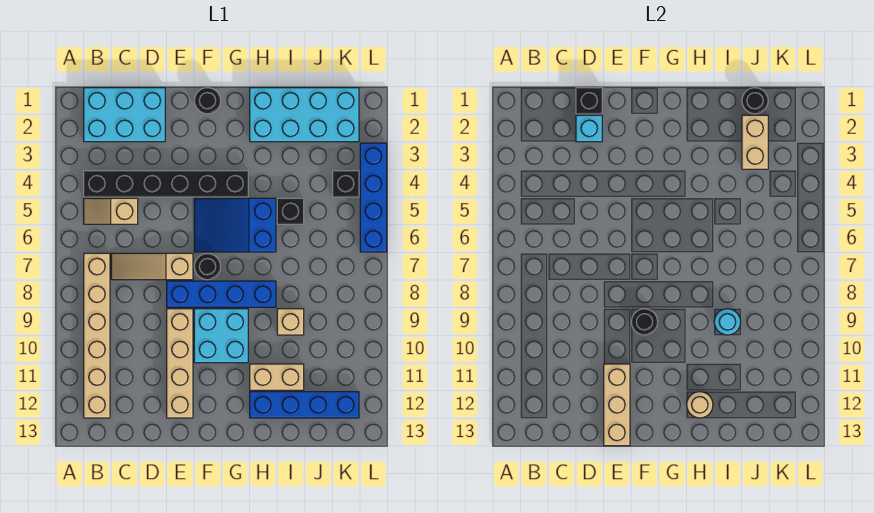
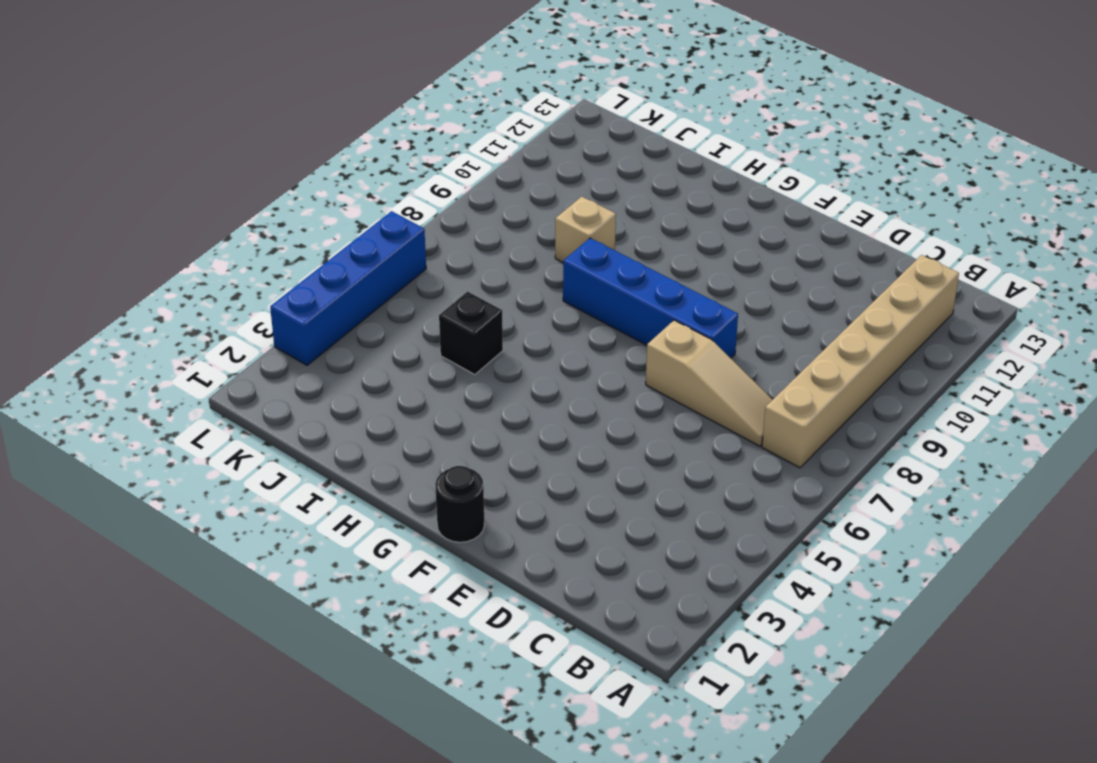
none -> cyan brick B1:D2 level 1
none -> black brick B4:G4 level 1
none -> tan slope B5:C5 level 1 top C

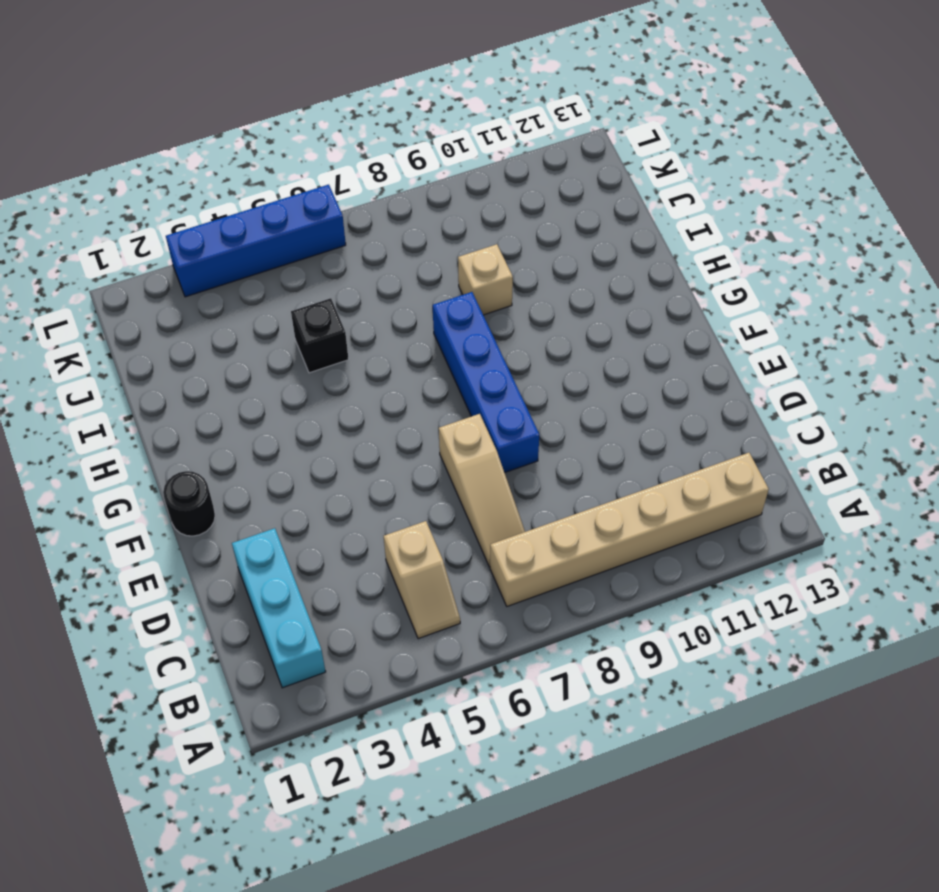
cyan brick B2:D2 level 1 -> cyan brick B1:D2 level 1
none -> black brick B4:G4 level 1
none -> tan brick E9:E12 level 1
none -> blue slope F5:H6 level 1 top H

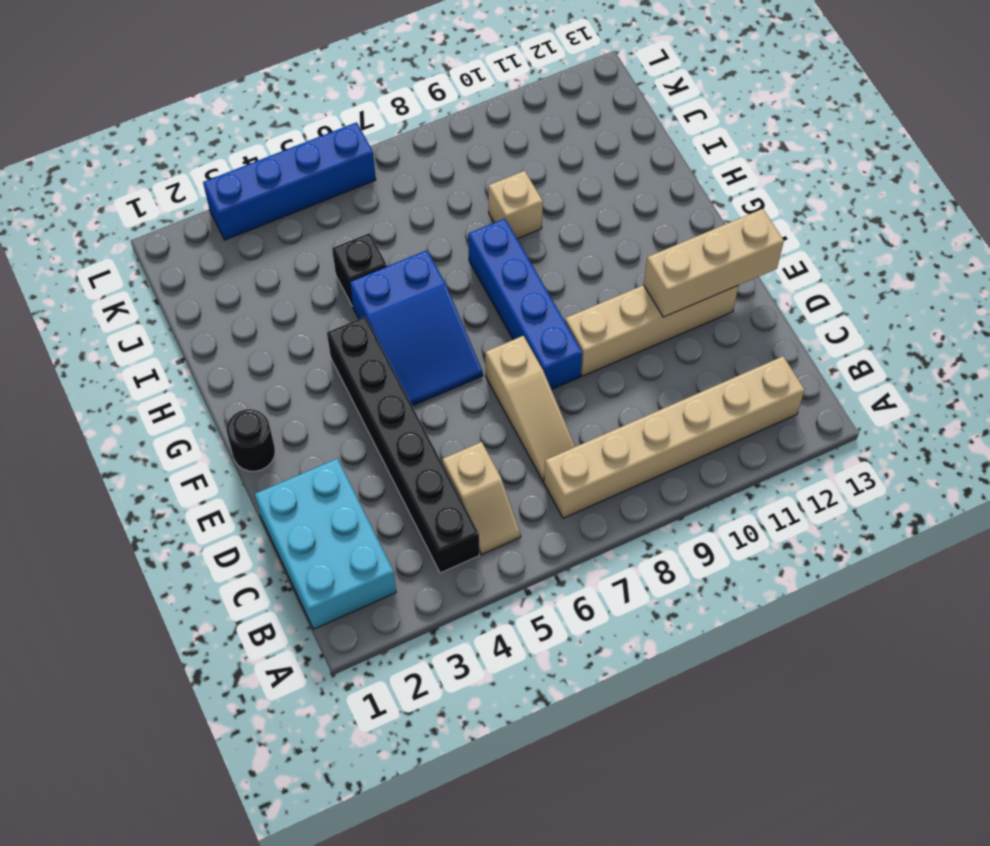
none -> black round brick F7 level 1
none -> cyan brick F9:G10 level 1
none -> cyan brick H1:K2 level 1

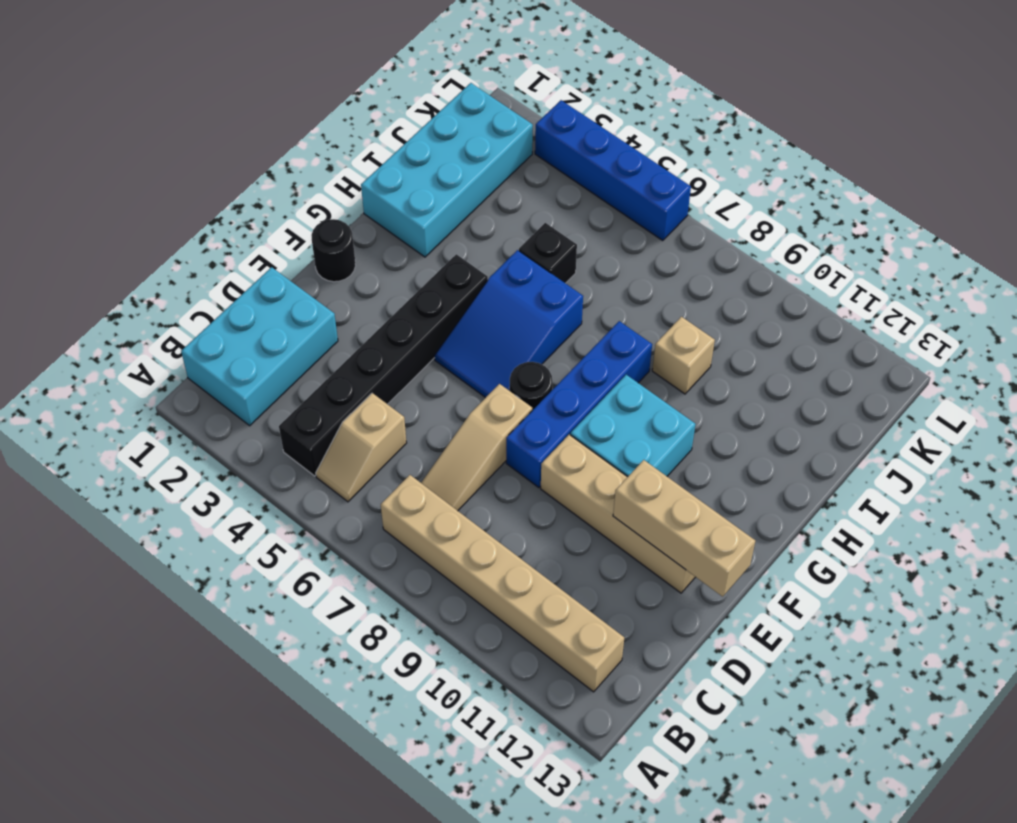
none -> tan brick H11:I11 level 1
none -> blue brick H12:K12 level 1
none -> black brick K4 level 1

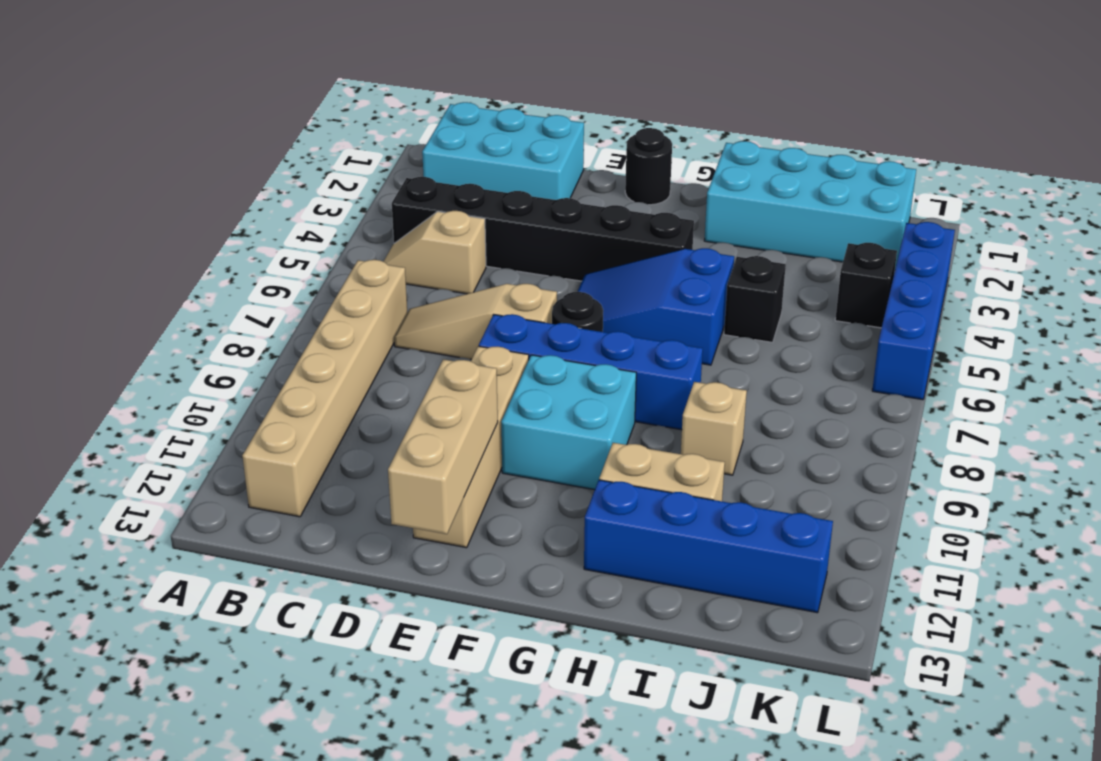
none -> black brick D1 level 2
none -> cyan brick D2 level 2
none -> black round brick F9 level 2

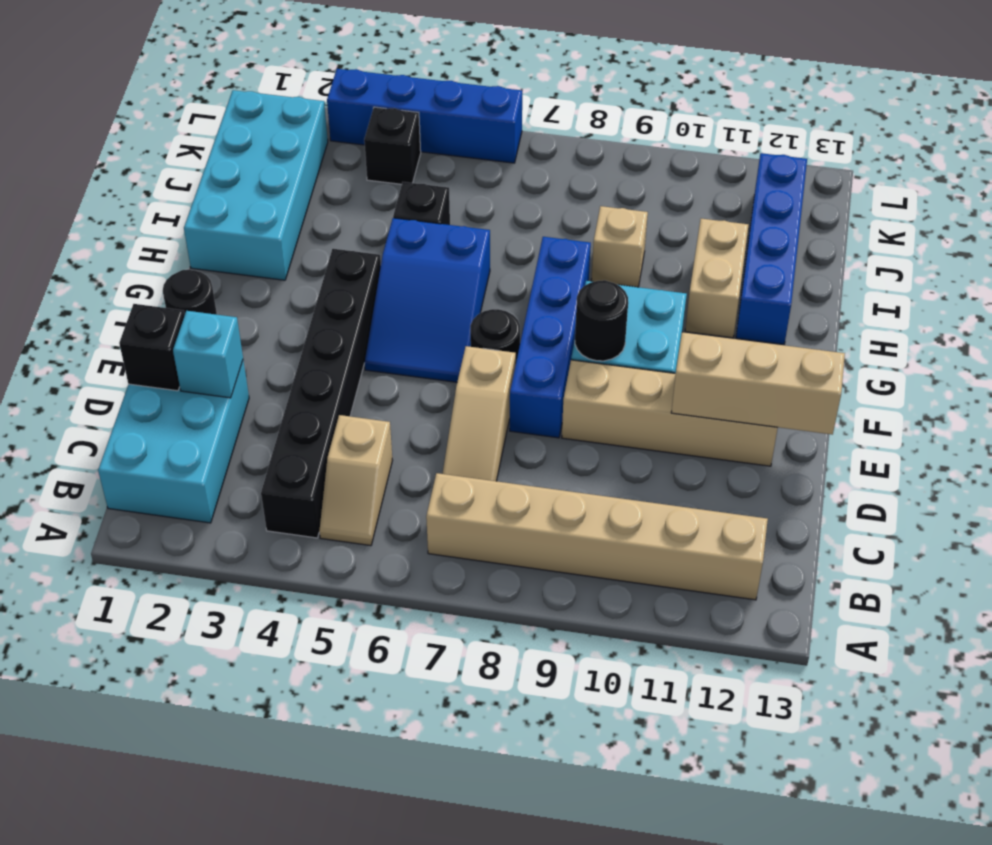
none -> tan round brick H12 level 2
none -> cyan round brick I9 level 2
none -> black round brick J1 level 2

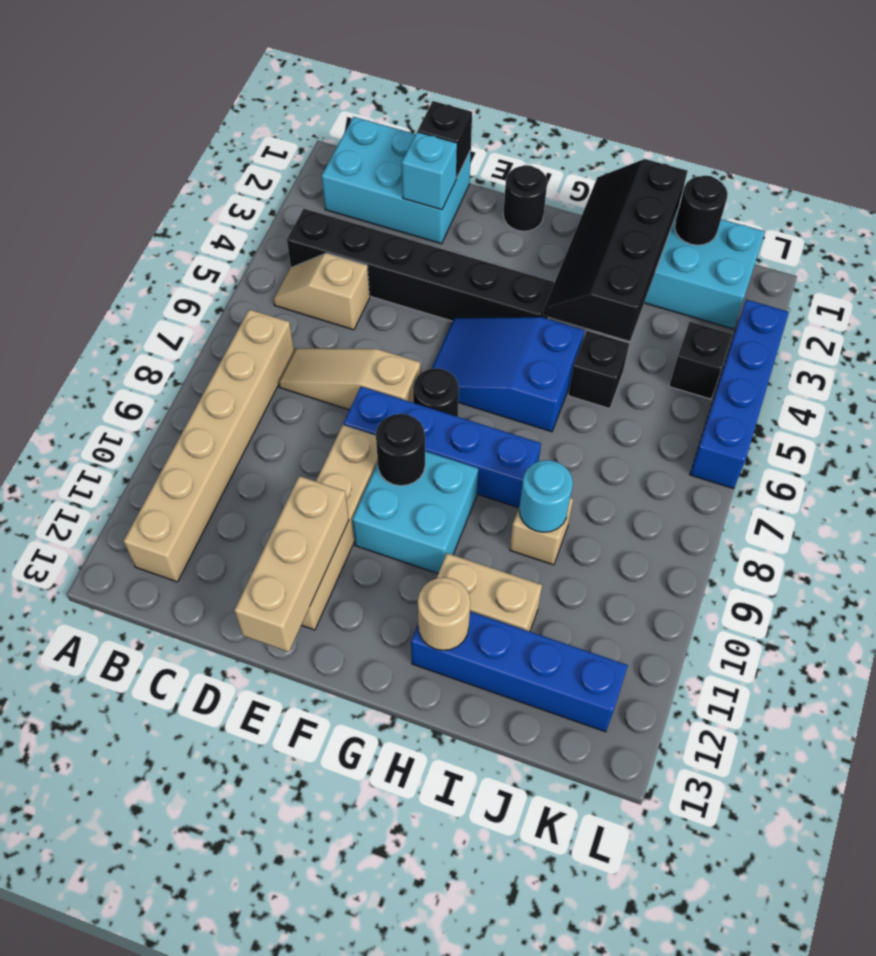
black slope H1:I4 level 2 top I -> none
none -> tan brick J2:J3 level 2

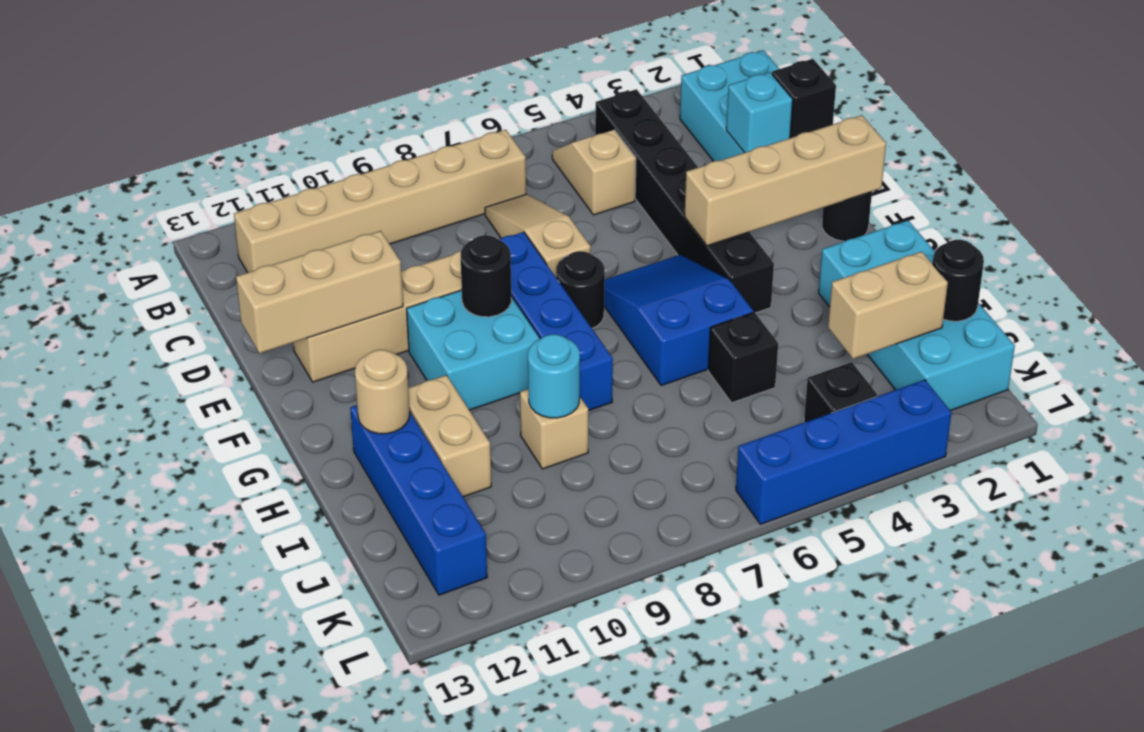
tan brick F1:F4 level 2 -> none

